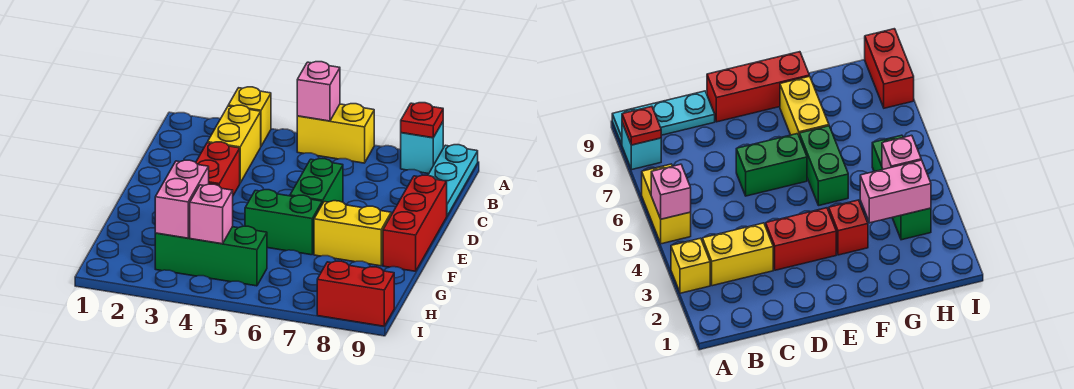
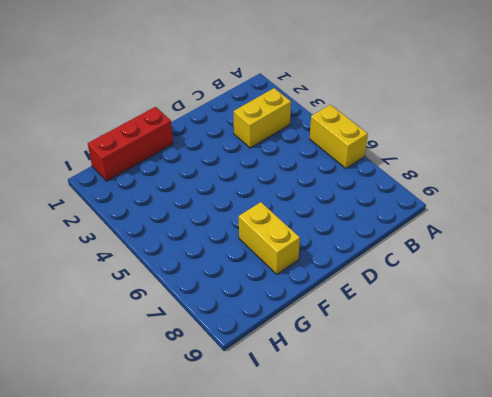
red brick F1:H1 level 1 -> red brick D9:F9 level 1
none -> yellow brick A3 level 1
none -> cyan brick A8 level 1
none -> cyan plate A9:C9 level 1

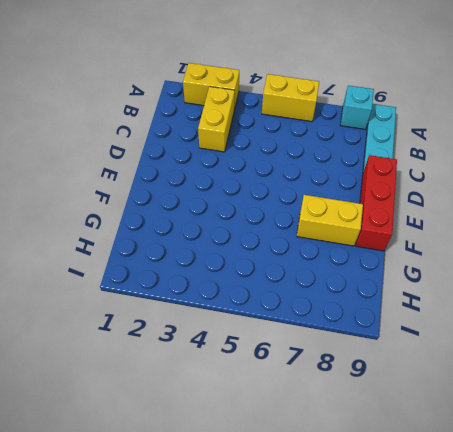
yellow brick A2:A3 level 1 -> yellow brick A3 level 1
none -> red brick D3:E3 level 1
none -> green brick D6:E6 level 1
none -> red brick F3 level 1

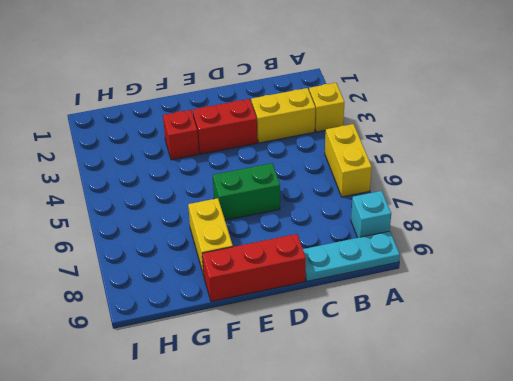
none -> green brick F5:F6 level 1
none -> green brick H3:H5 level 1
none -> red brick I8:I9 level 1

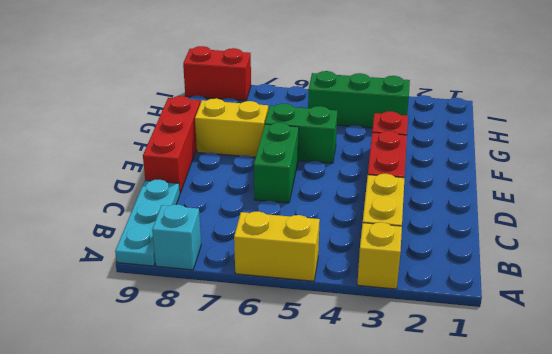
none -> pink brick A5 level 2
none -> red plate A8 level 2
none -> pink brick G3:H3 level 2

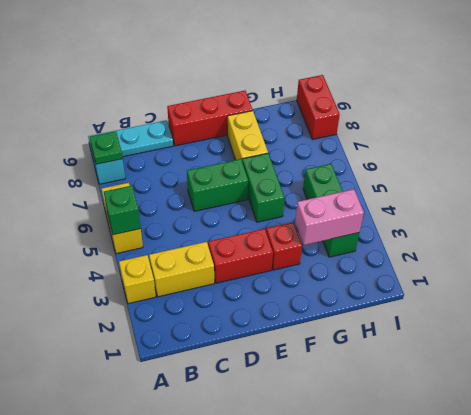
green brick A5 level 2 -> pink brick A5 level 2
green plate A8 level 2 -> red plate A8 level 2
none -> pink brick H4 level 2

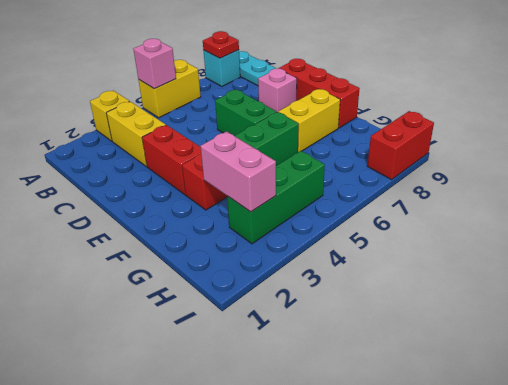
pink brick D8 level 1 -> pink brick H4 level 2

